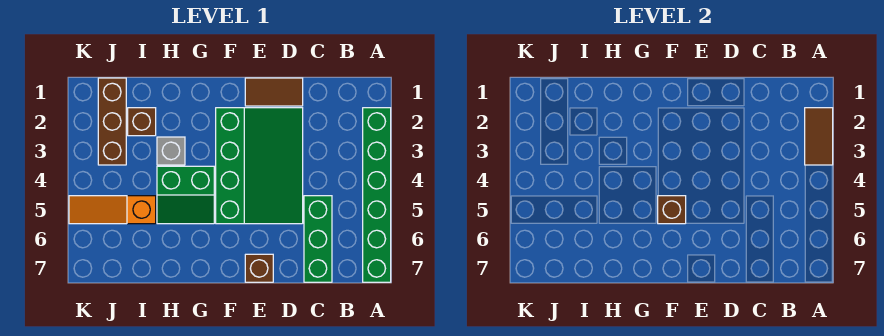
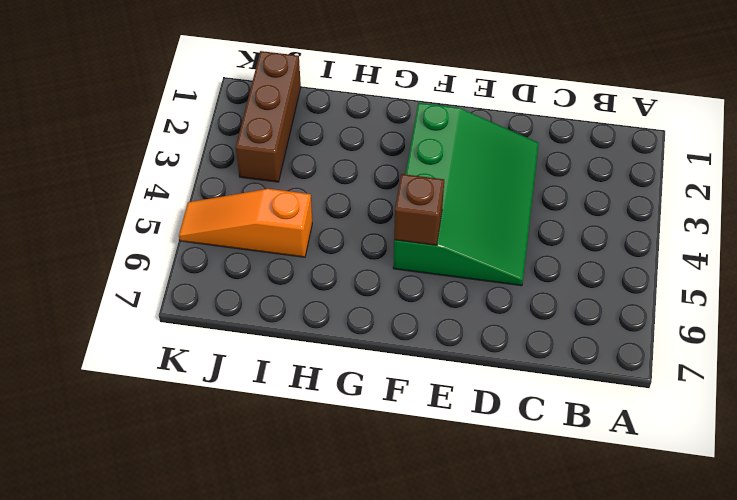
none -> green brick A2:A7 level 1
none -> green brick C5:C7 level 1
none -> brown tile D1:E1 level 1

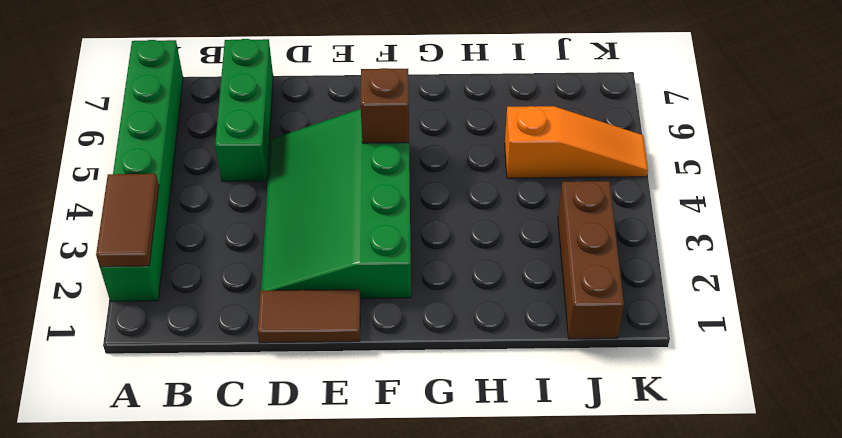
none -> brown brick E7 level 1
none -> green slope G4:H5 level 1 top 4
none -> grey brick H3 level 1

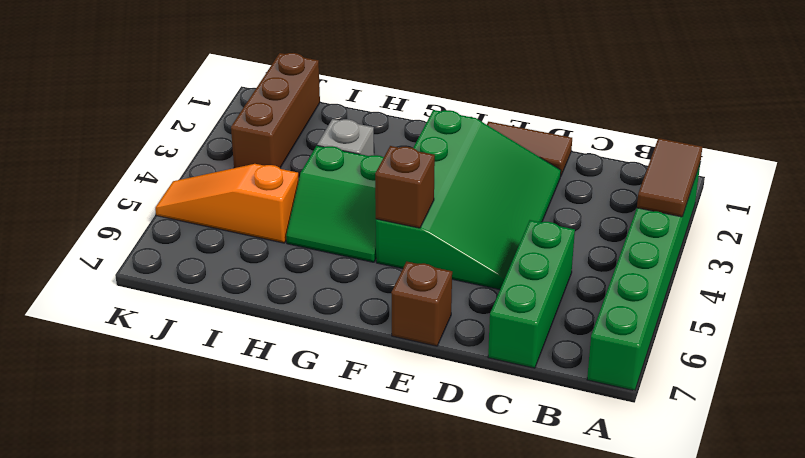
none -> brown brick I2 level 1

